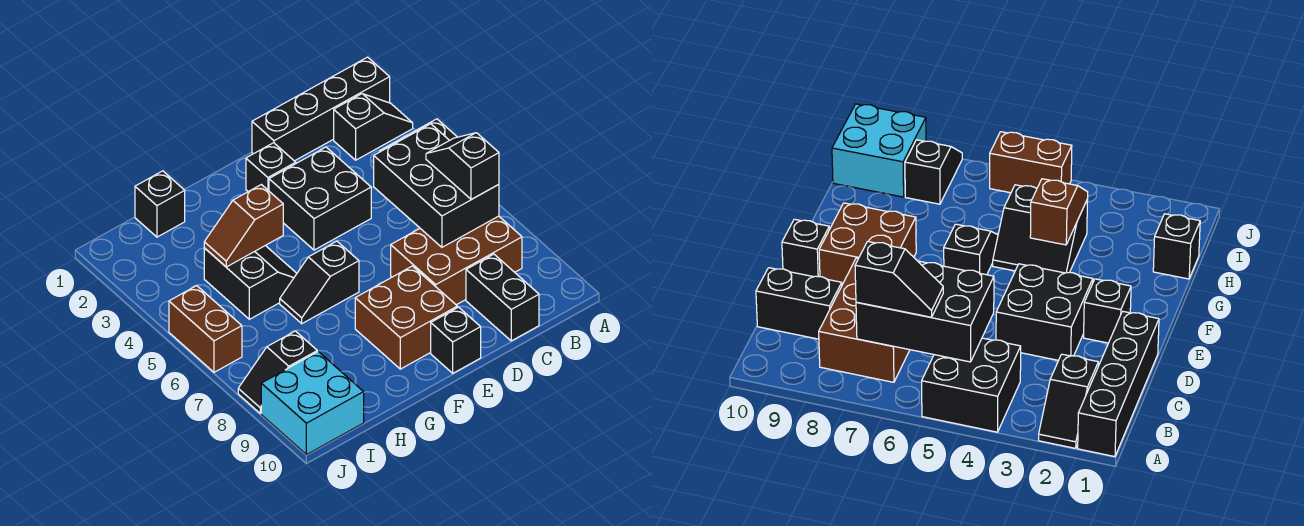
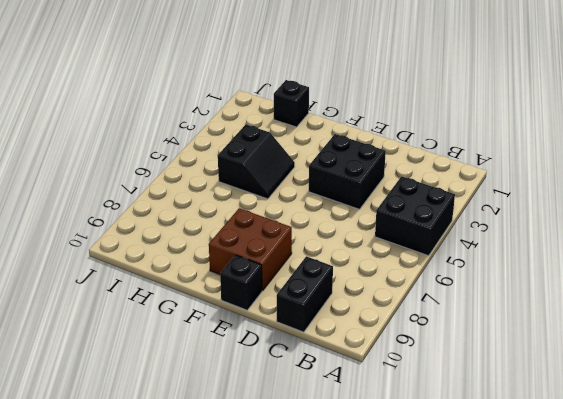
none -> black brick A1:D1 level 1
none -> black slope A2:B2 level 1 top B
none -> brown brick B7:D8 level 1

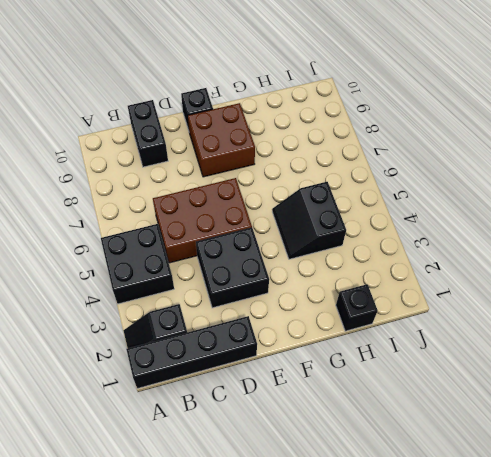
brown brick C5:E6 level 1 -> brown brick B7:D8 level 1
none -> black brick E2 level 1
none -> black slope F6:G6 level 1 top F
none -> black slope I8:J8 level 1 top I

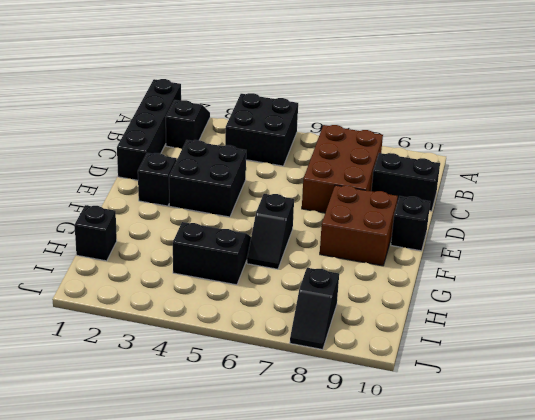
none -> cyan brick I9:J10 level 1
none -> brown brick J5:J6 level 1
none -> black brick B5:C7 level 2

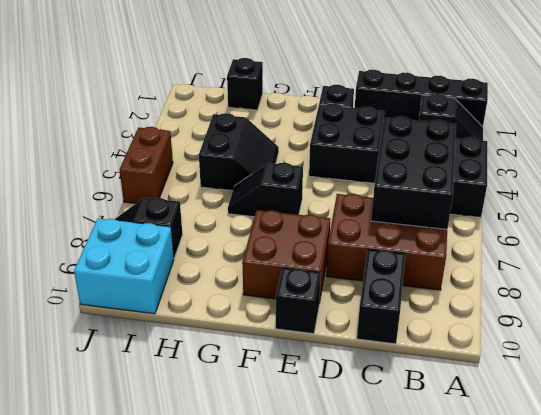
none -> brown slope G4:H4 level 2 top G
none -> black slope B6:B7 level 3 top 7

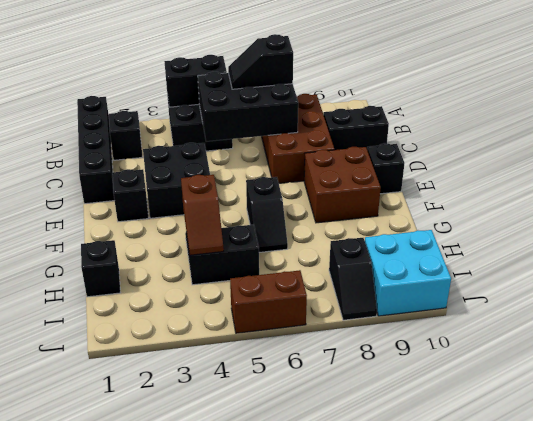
black brick A4:A5 level 2 -> none

